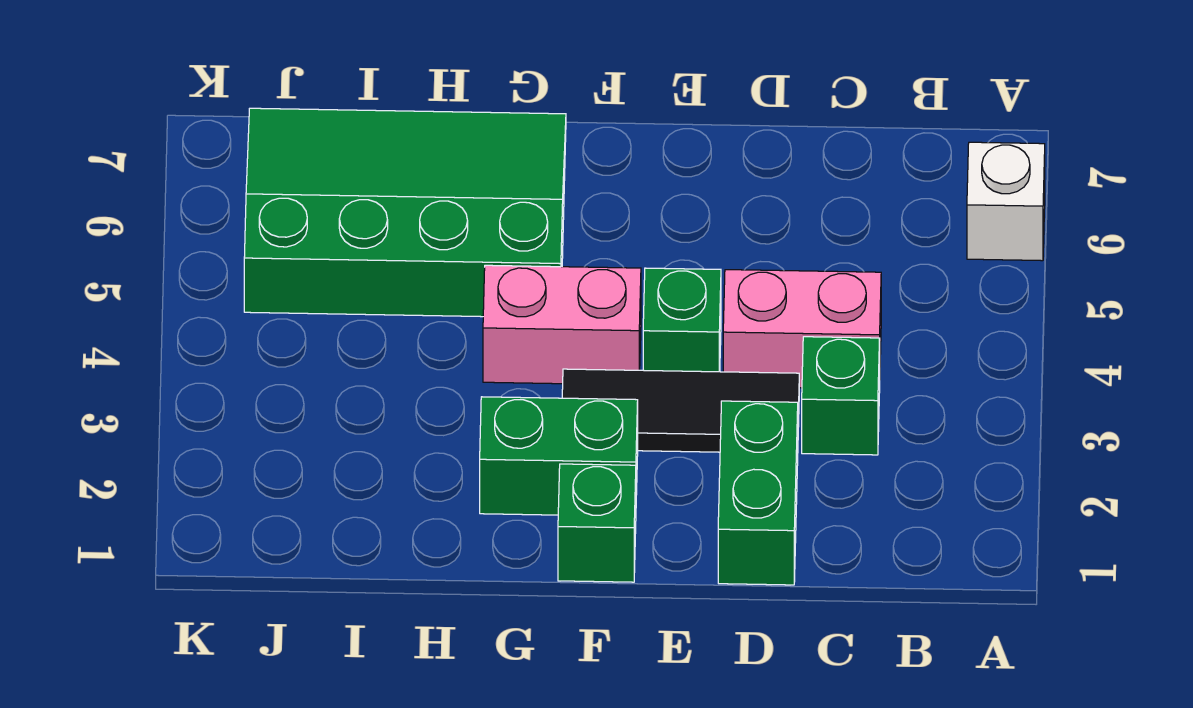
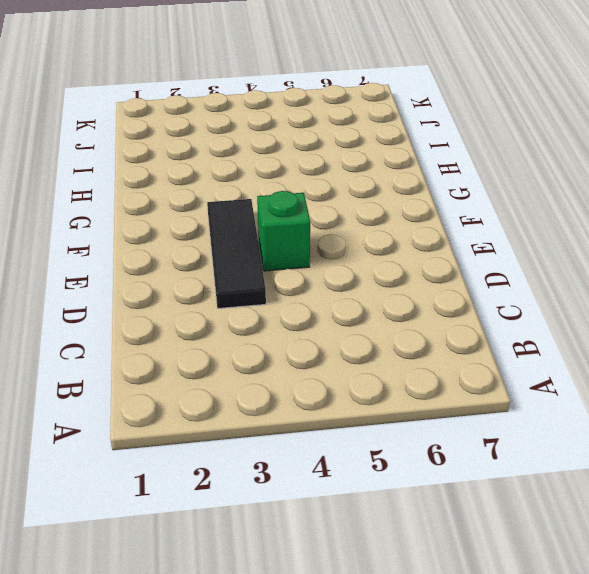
none -> white brick A6 level 1
none -> green brick C3 level 1

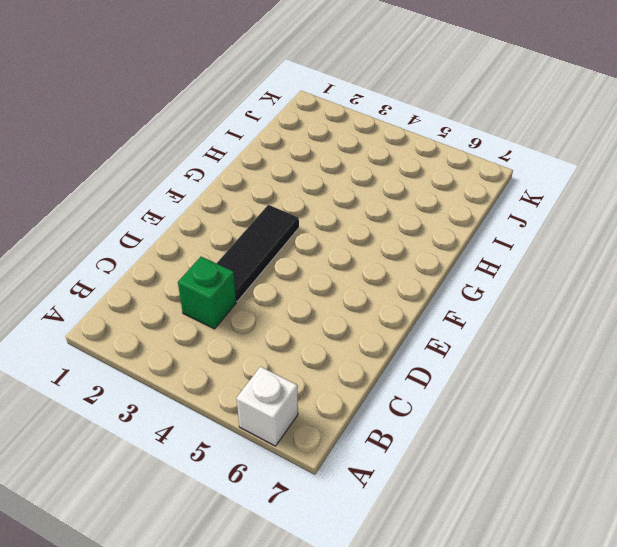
none -> pink brick C4:D4 level 1
none -> green brick D1:D2 level 1

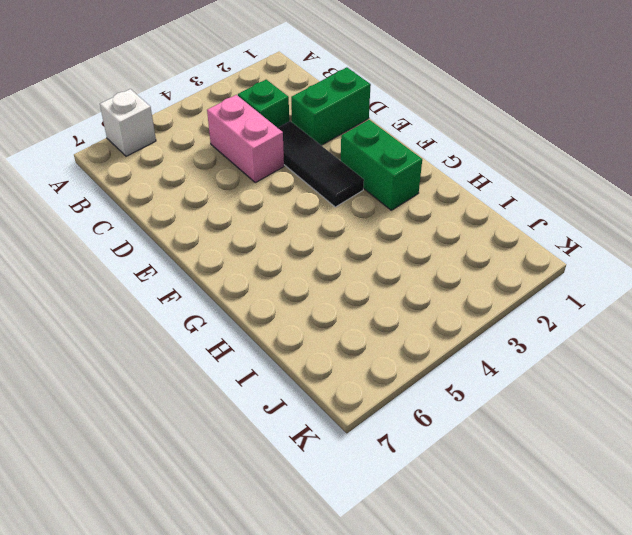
none -> green brick E4 level 1
none -> green brick F1 level 1

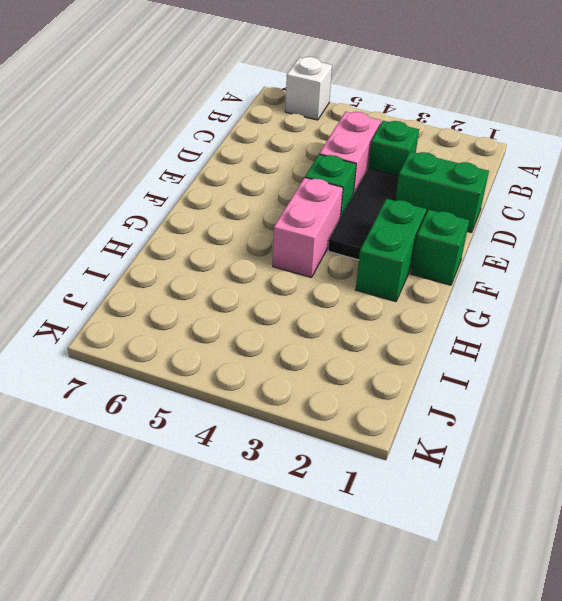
none -> green slope G5:J7 level 1 top 5

